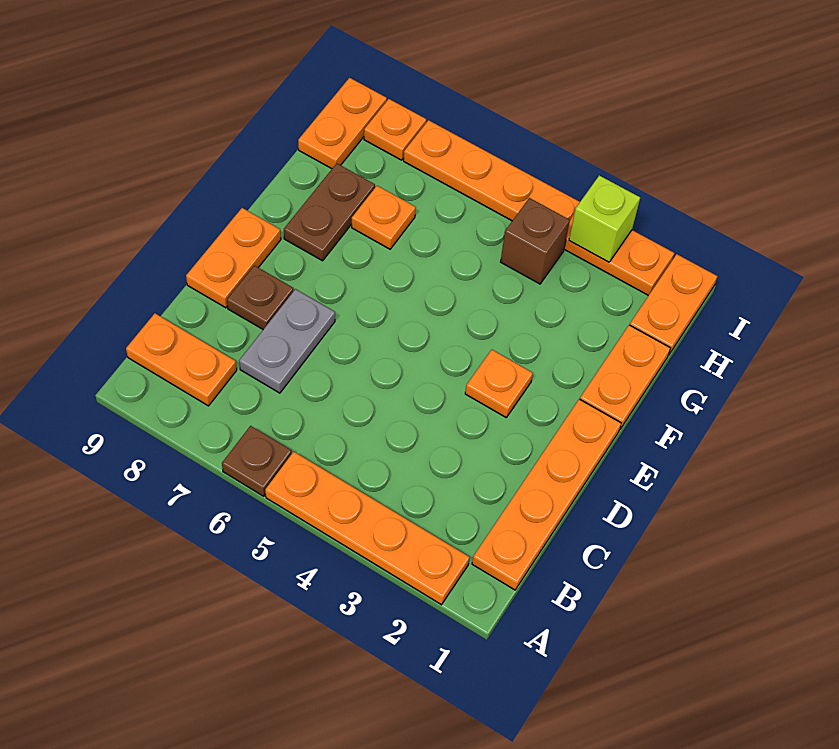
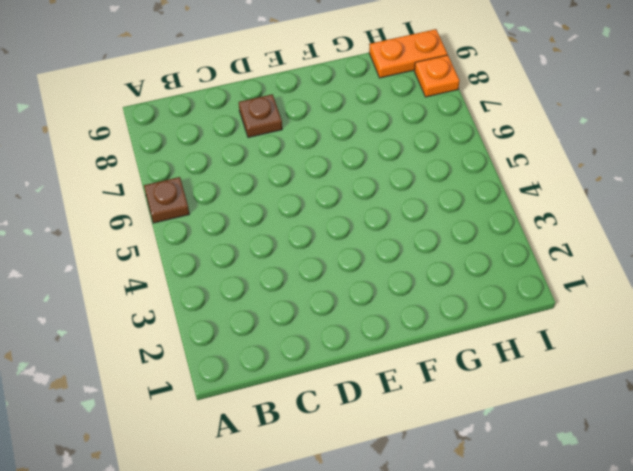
none -> orange plate A2:A5 level 1
none -> orange plate B1:E1 level 1
none -> orange plate B8:B9 level 1

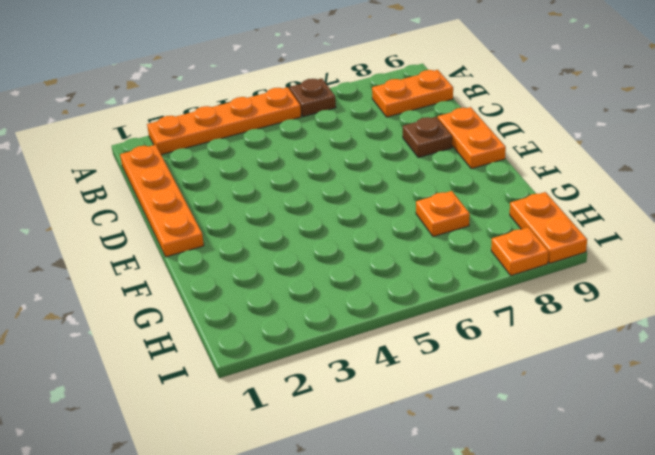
none -> grey plate C7:D7 level 1
none -> orange plate E3 level 1
none -> orange plate F1:G1 level 1

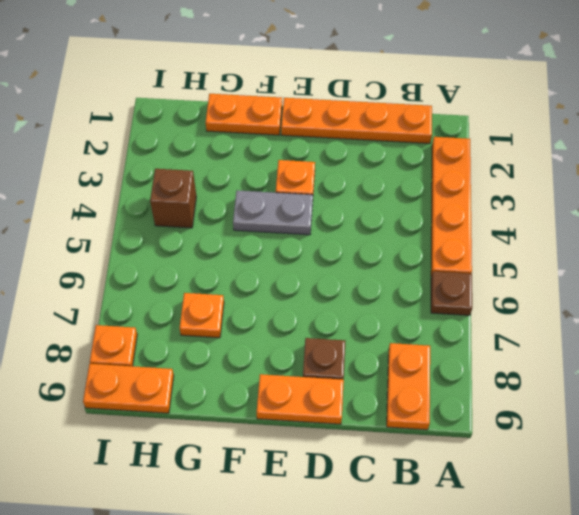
grey plate E4:F4 level 1 -> grey plate C7:D7 level 1
none -> brown plate F8:G8 level 1
none -> orange plate H1:I1 level 1
none -> orange plate I2:I7 level 1

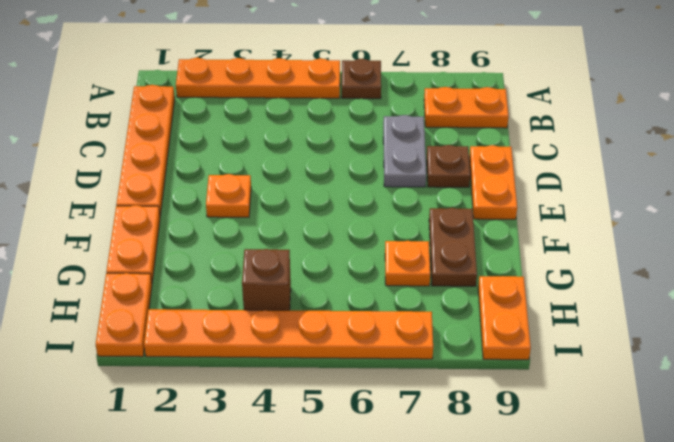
none -> orange plate I8 level 1
none -> lime brick I3 level 2

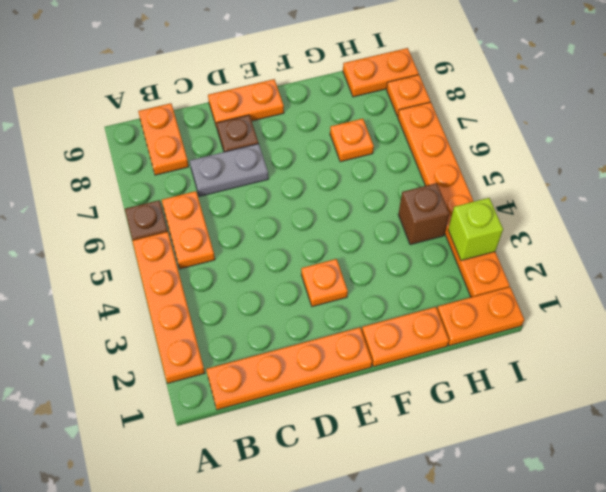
orange plate B5:B6 level 1 -> none
none -> brown plate F8:G8 level 1

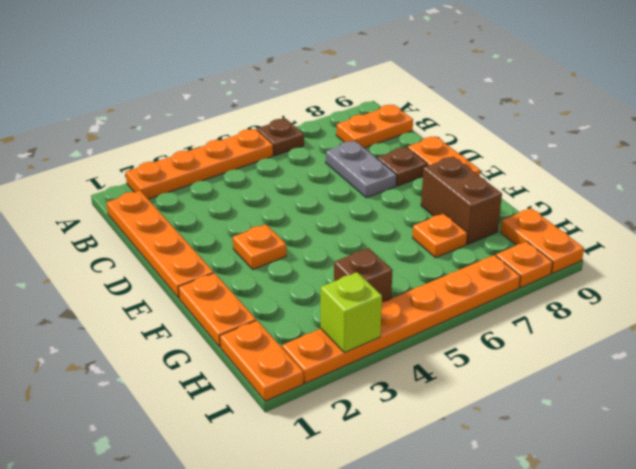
brown brick F8:G8 level 1 -> brown plate F8:G8 level 1

